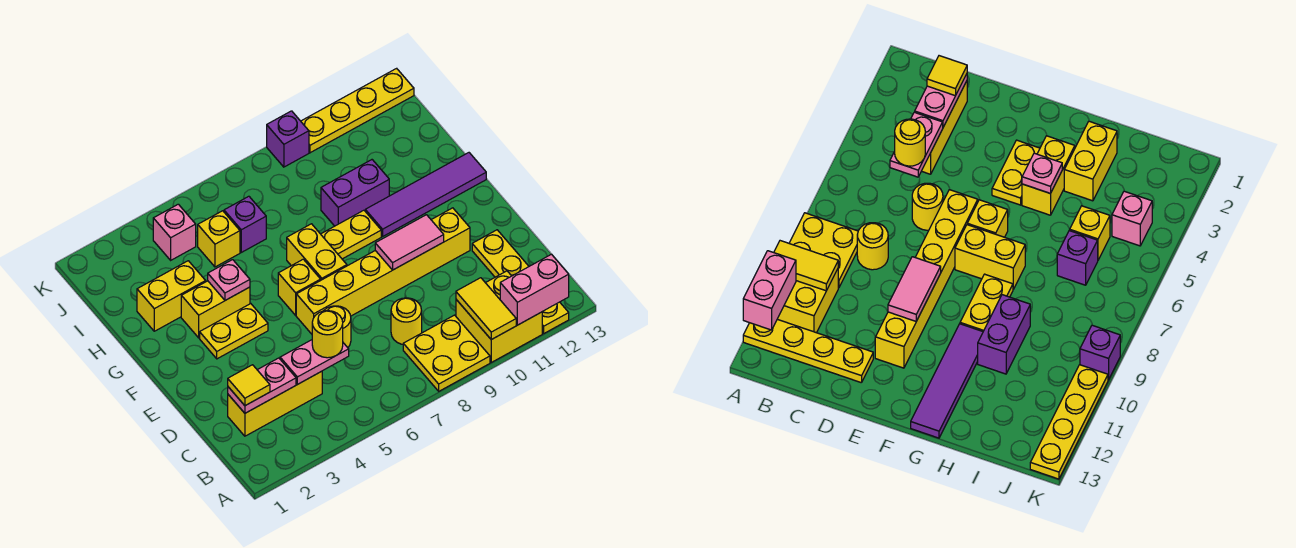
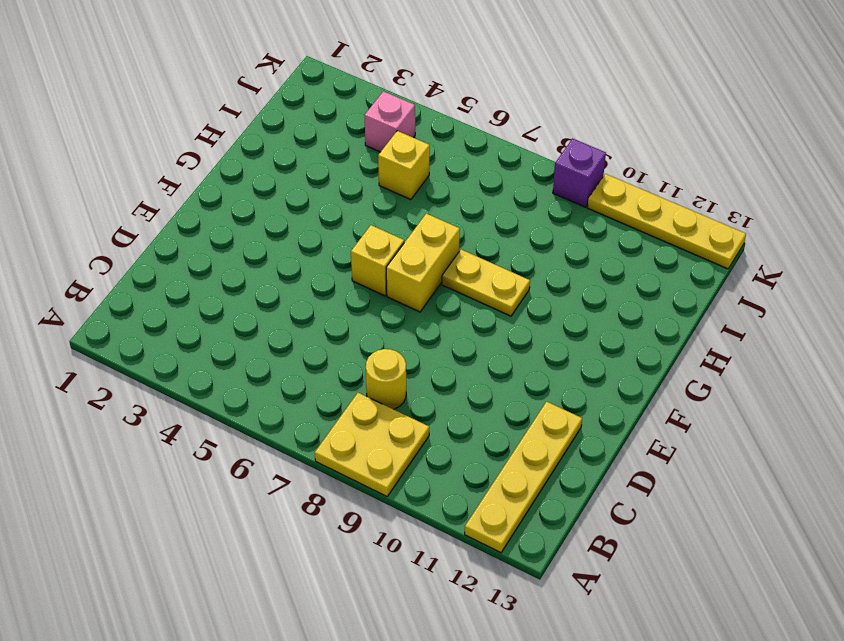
none -> yellow brick A10:B11 level 1
none -> yellow brick C2:C4 level 1
none -> yellow round brick D6 level 1

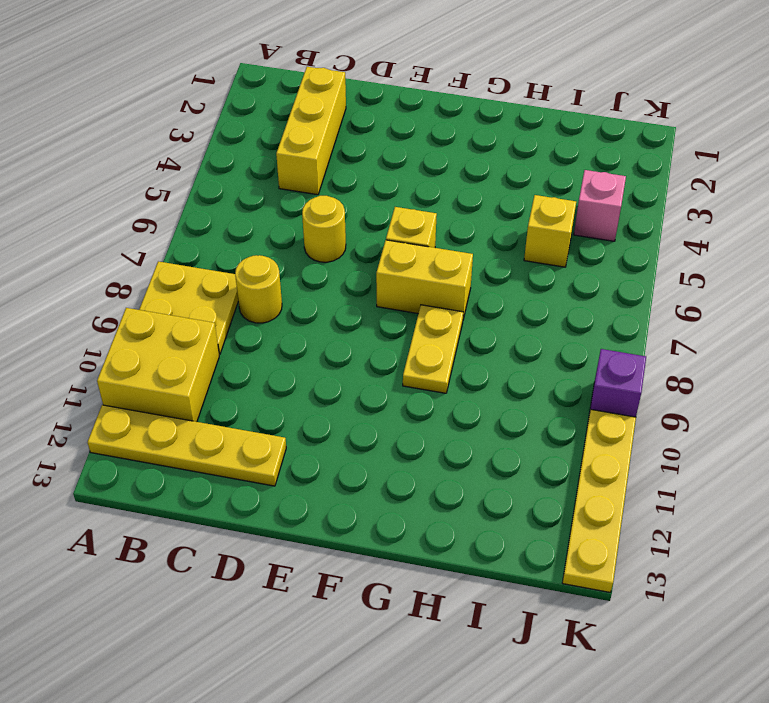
none -> yellow brick E6:E11 level 1
none -> yellow plate F3:F4 level 1
none -> yellow brick G3:G4 level 1

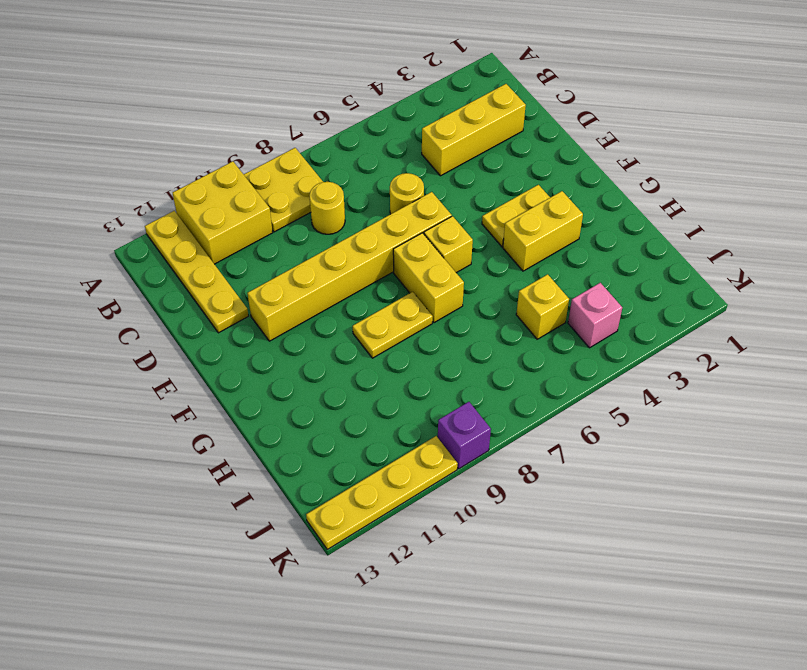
none -> purple tile G10:G13 level 1
none -> yellow brick H2:H3 level 1
none -> purple brick H9:H10 level 1

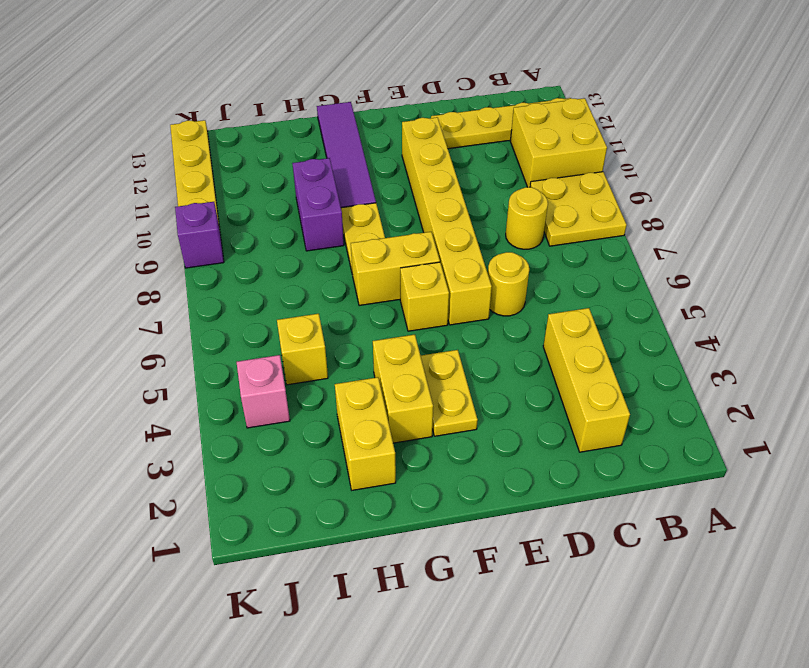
none -> purple brick I6 level 1
none -> yellow tile A10:B10 level 2
none -> pink brick A11:A12 level 2

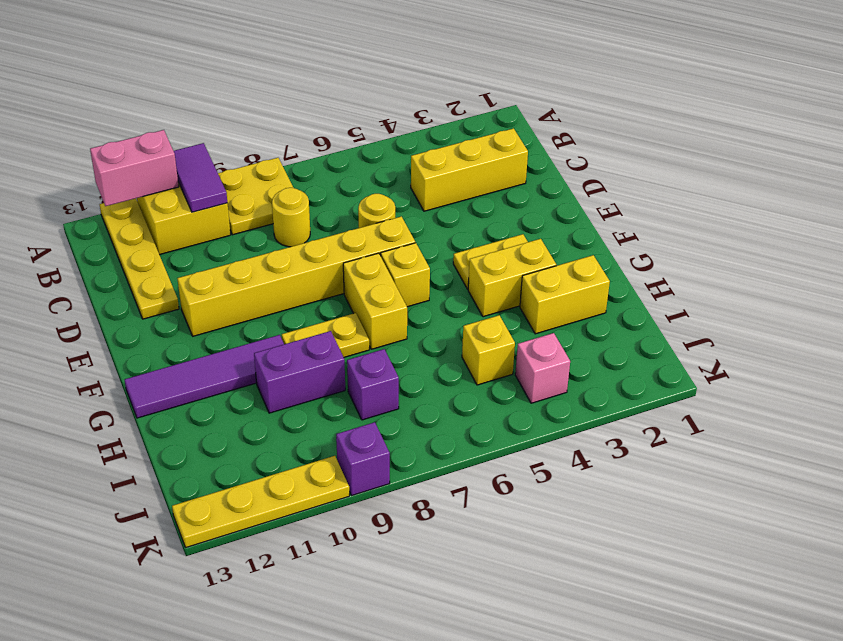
purple tile A10:B10 level 2 -> yellow tile A10:B10 level 2
purple brick I8 level 1 -> purple brick I6 level 1
none -> pink plate C2:C3 level 2
none -> pink plate C4:C5 level 2
none -> pink tile E9:E10 level 2

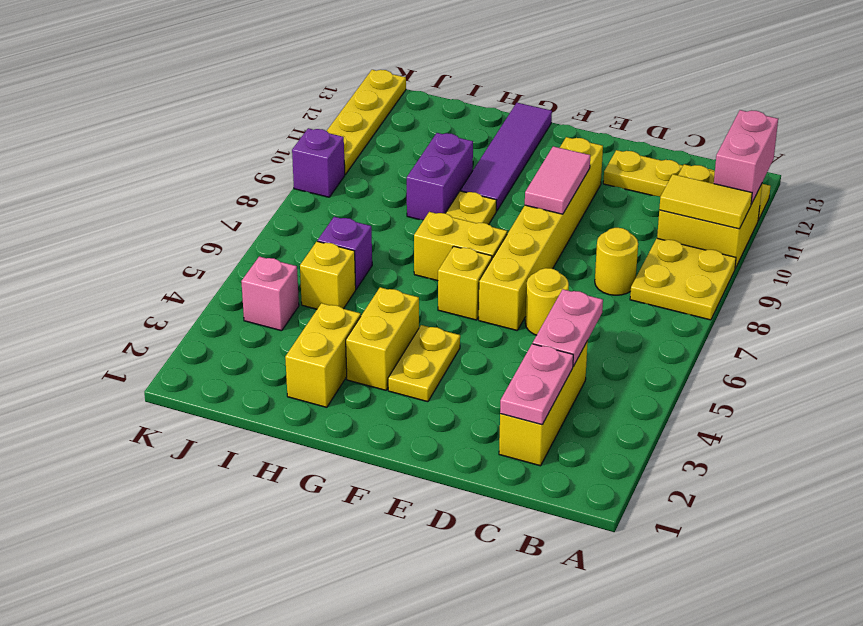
none -> pink plate G4 level 2
none -> yellow tile C2 level 3
none -> yellow round brick C5 level 3

